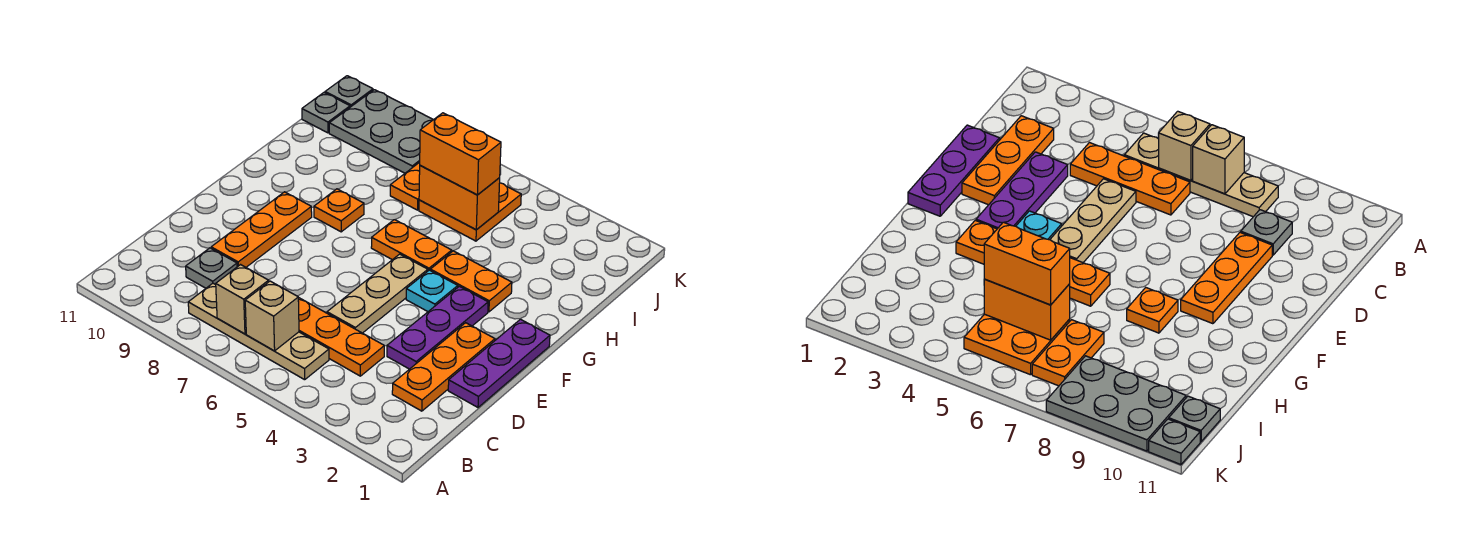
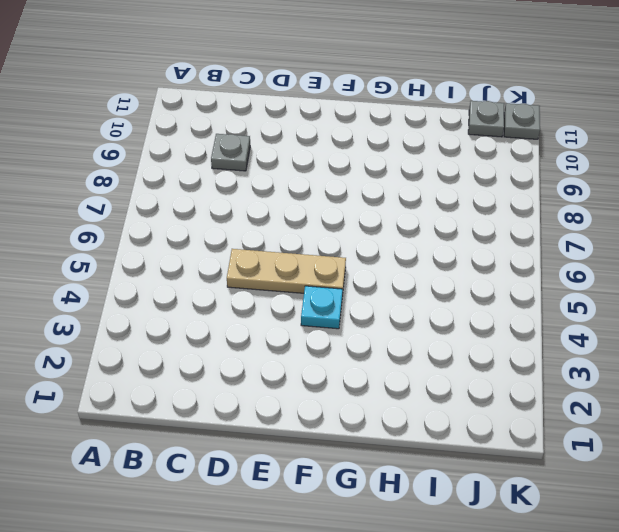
none -> tan plate B5:B8 level 1
none -> orange plate C2:E2 level 1
none -> orange plate C4:C6 level 1

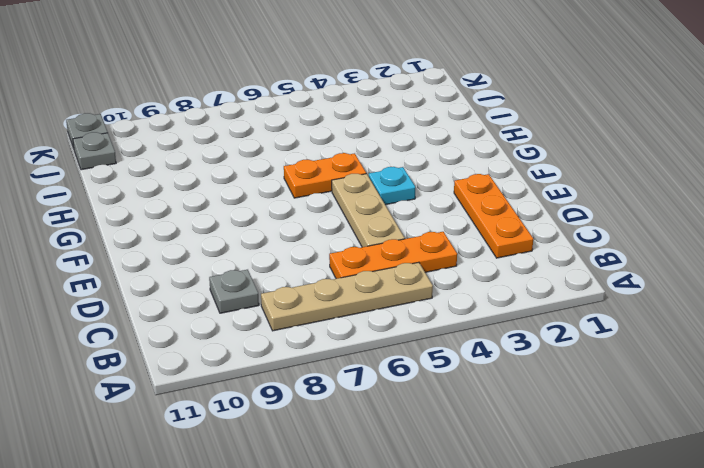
none -> purple plate D1:F1 level 1
none -> purple plate D3:F3 level 1
none -> orange plate D9:F9 level 1

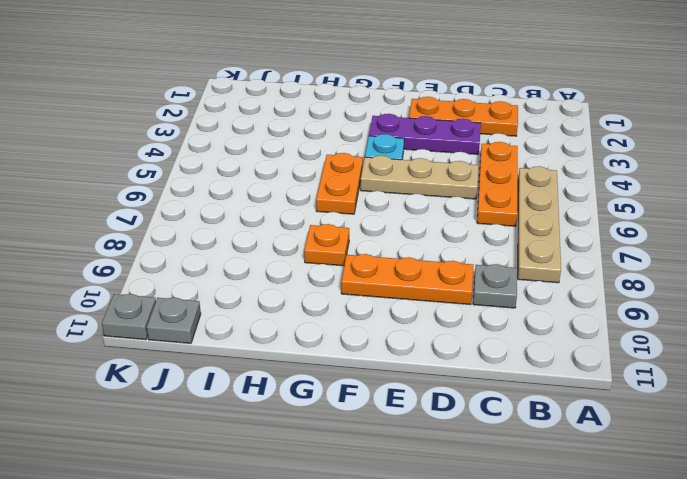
none -> purple plate D1:F1 level 1
none -> orange plate G3:G4 level 1
none -> orange plate I5:J6 level 1

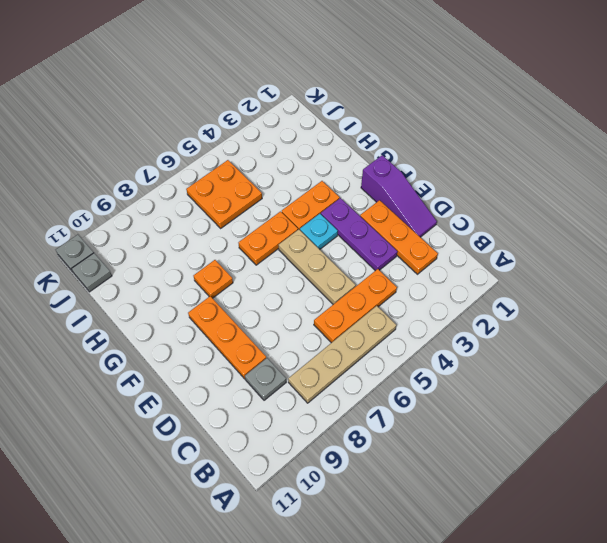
purple slope D1:F1 level 1 top F -> purple plate D1:F1 level 1
none -> orange plate I7:J7 level 1
none -> grey plate J8:K10 level 1
none -> tan brick B6 level 2

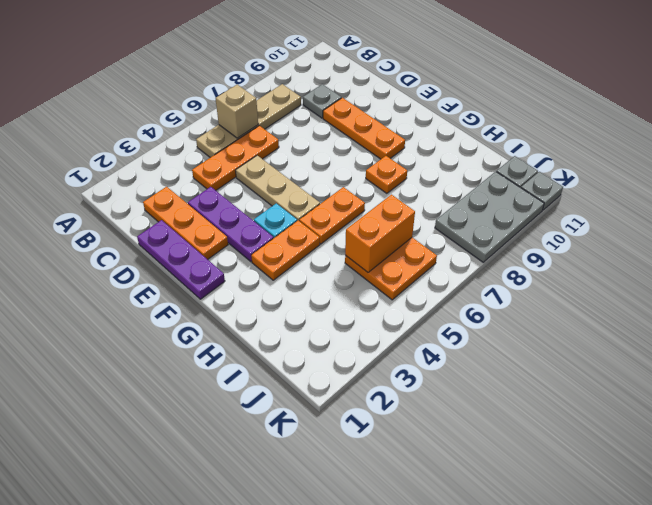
none -> orange plate I7:J7 level 1
none -> tan brick B7 level 2
none -> orange brick I5:I6 level 3

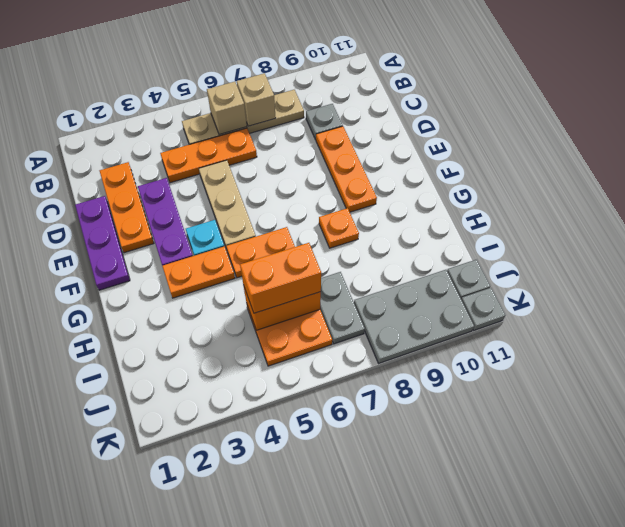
grey plate I7:J7 level 1 -> orange plate I7:J7 level 1

